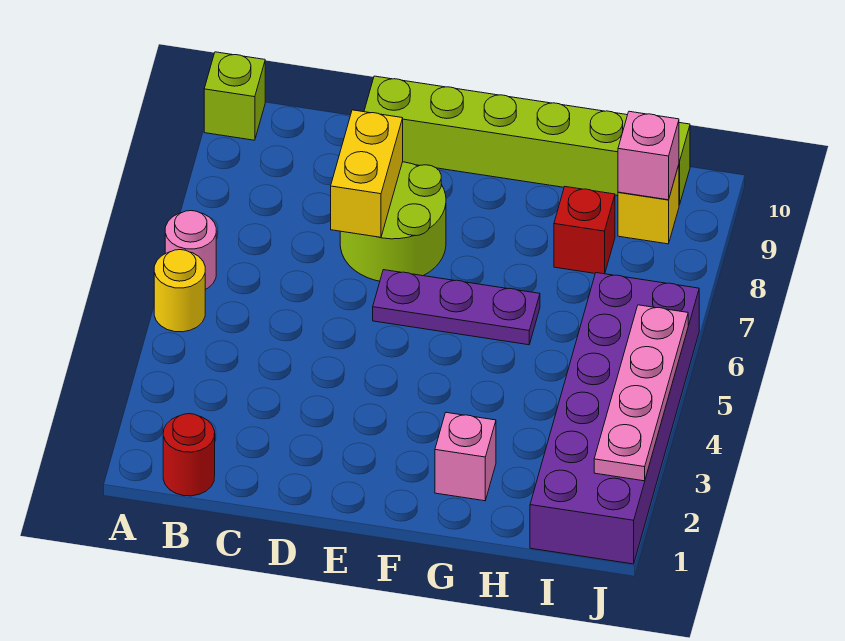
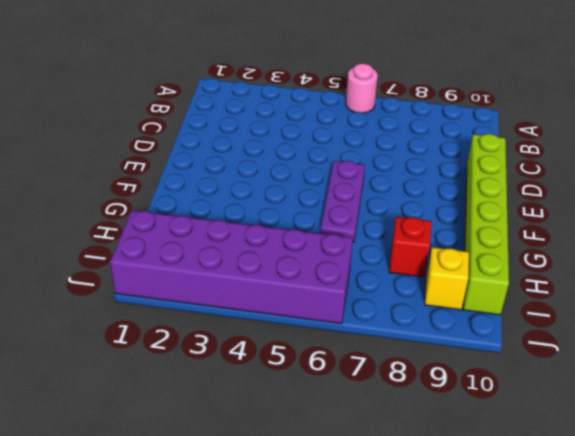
none -> yellow round brick A5 level 1
none -> lime brick A10 level 1
none -> red round brick B1 level 1

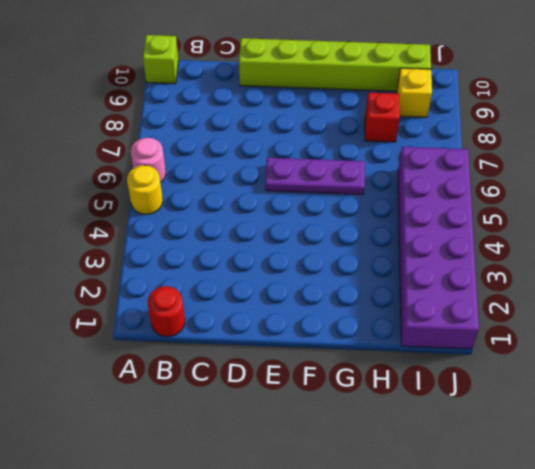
none -> lime round brick D7:E8 level 1
none -> pink brick G2 level 1
none -> yellow brick D7:D8 level 2

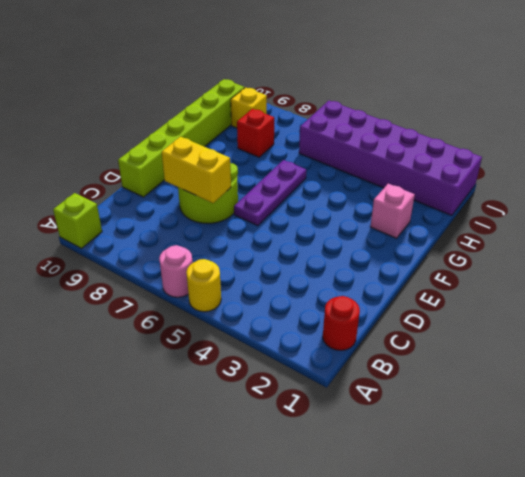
none -> pink brick I9 level 2
none -> pink plate J2:J5 level 2

